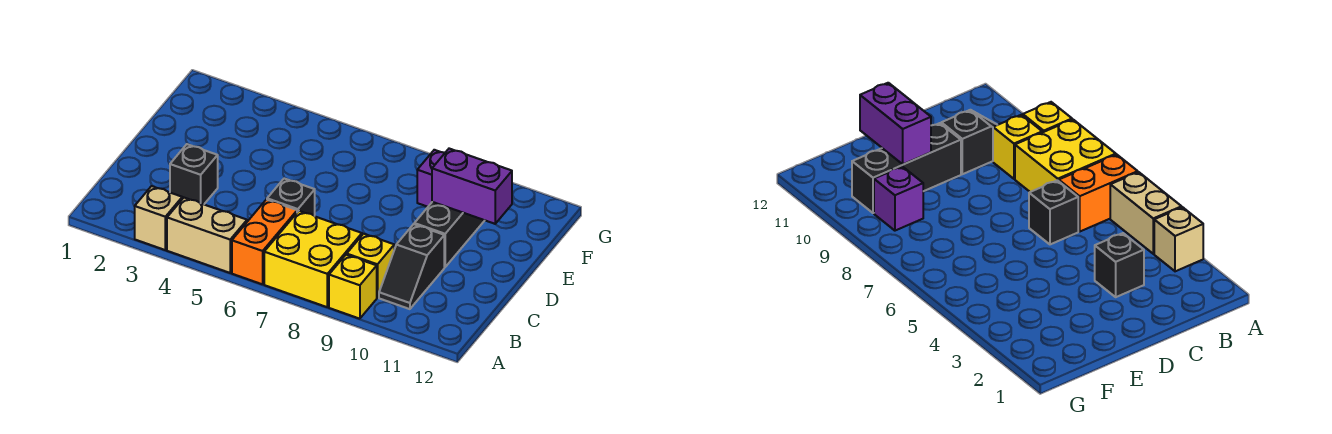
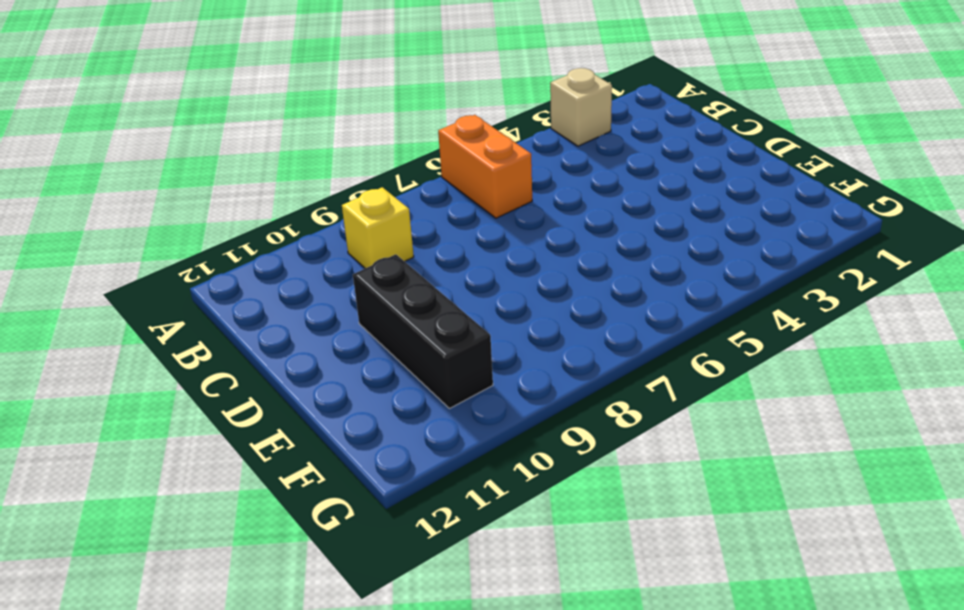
none -> tan brick A4:A5 level 1
none -> yellow brick A7:B8 level 1
none -> yellow brick A9 level 1

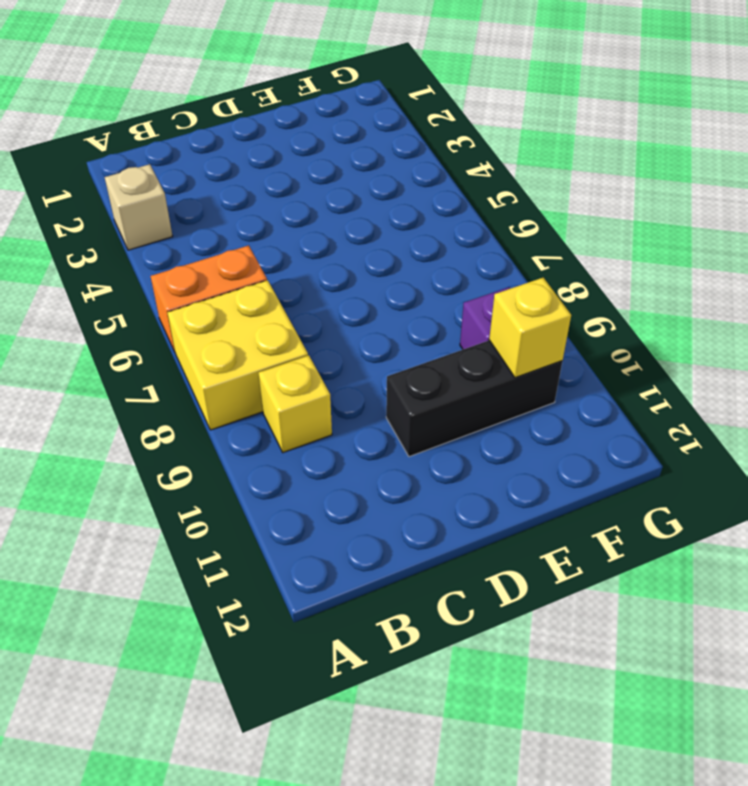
yellow brick F10 level 2 -> yellow brick A9 level 1
none -> tan brick A4:A5 level 1
none -> black slope B10:C10 level 1 top C
none -> black brick C3 level 1

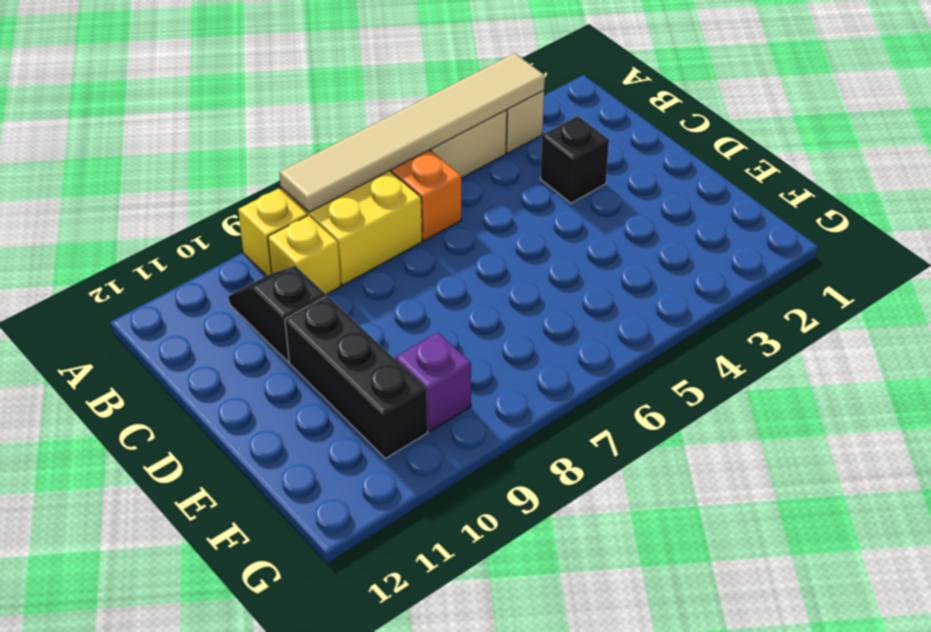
tan tile A3:A8 level 2 -> none
none -> black brick C6 level 1
none -> purple brick E10:E11 level 2

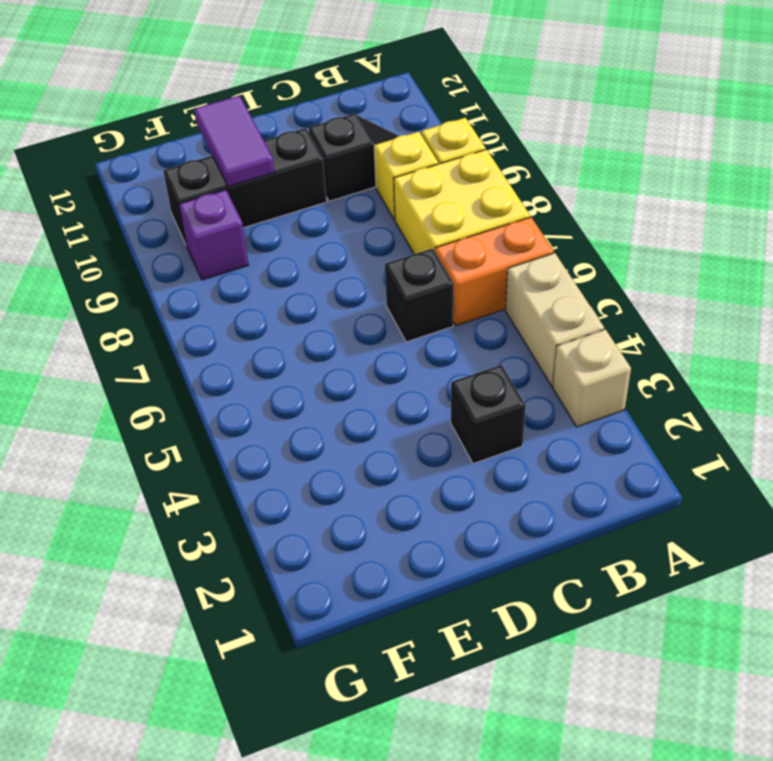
purple tile E10:E11 level 2 -> purple brick E10:E11 level 2

